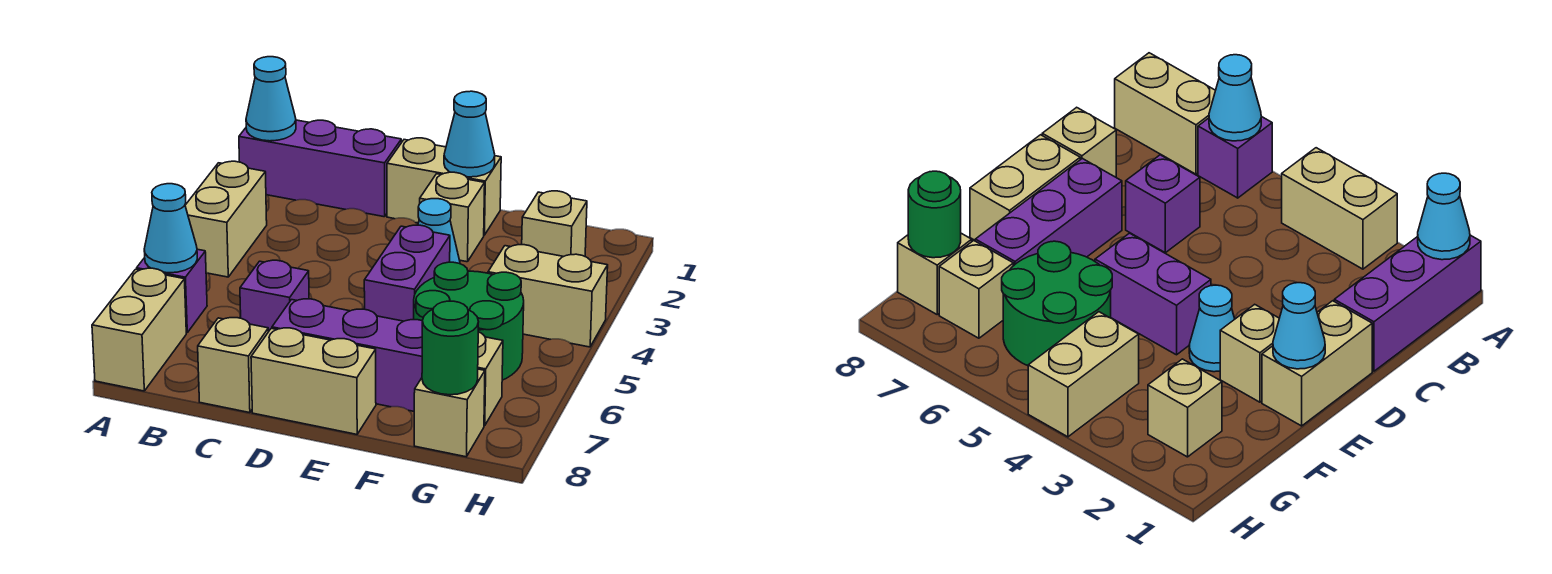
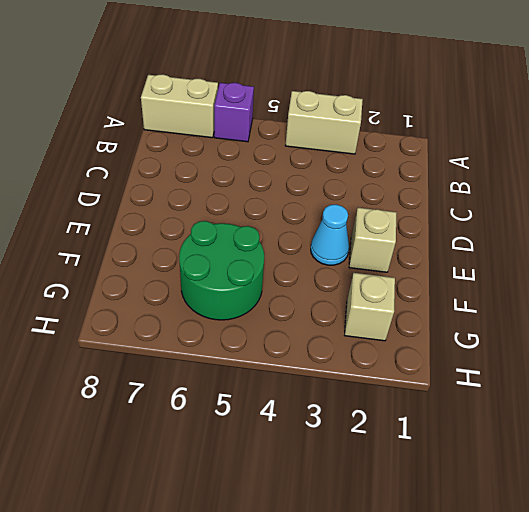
none -> purple brick A1:C1 level 1
none -> purple brick C6 level 1
none -> tan brick C8 level 1

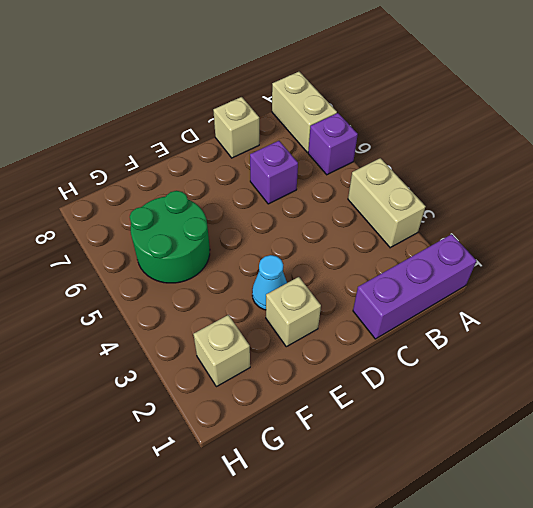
none -> tan brick D1:E1 level 1
none -> purple brick D7:F7 level 1
none -> tan brick D8:E8 level 1

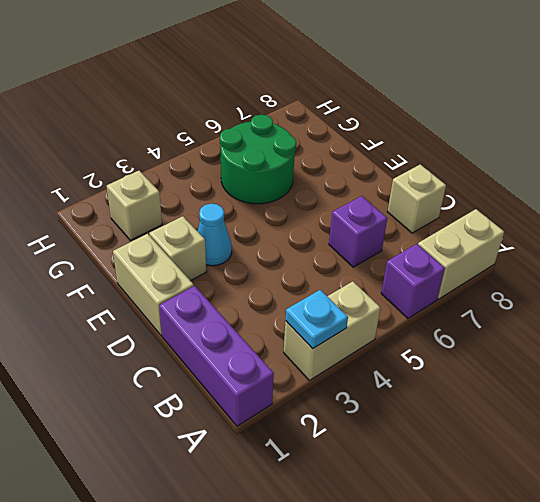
cyan plate A3 level 2 -> none
none -> purple brick D7:F7 level 1
none -> tan brick D8:E8 level 1
none -> purple brick E4:E5 level 1

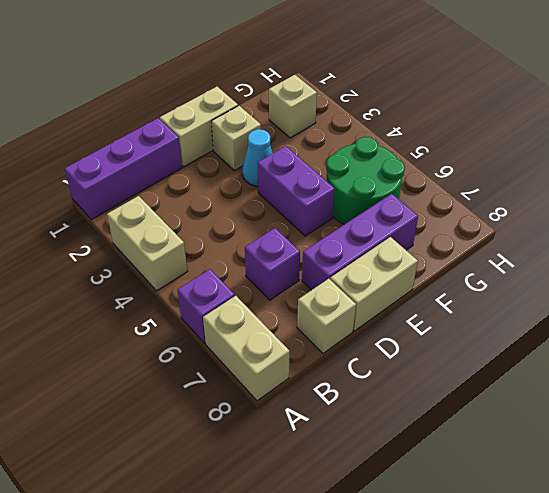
none -> tan brick G4:H4 level 1
none -> tan brick G7 level 1
none -> tan brick G8 level 1

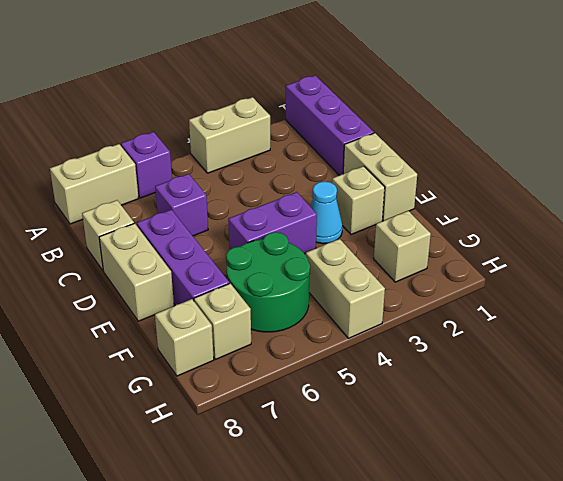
none -> cyan cone A1 level 2
none -> cyan cone A6 level 2
none -> cyan cone E1 level 2

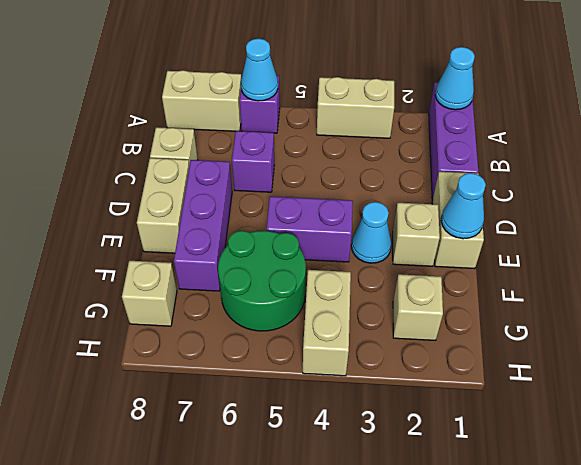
none -> tan brick G7 level 1
none -> green round brick G8 level 2

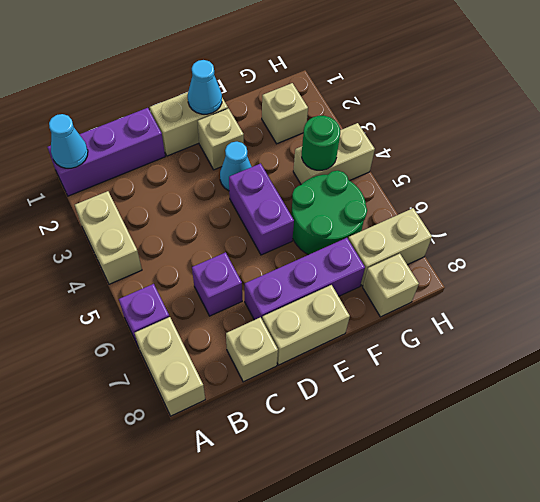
green round brick G4 level 2 -> green round brick G8 level 2
tan brick G7:H7 level 1 -> tan brick G7 level 1
none -> cyan cone A6 level 2

